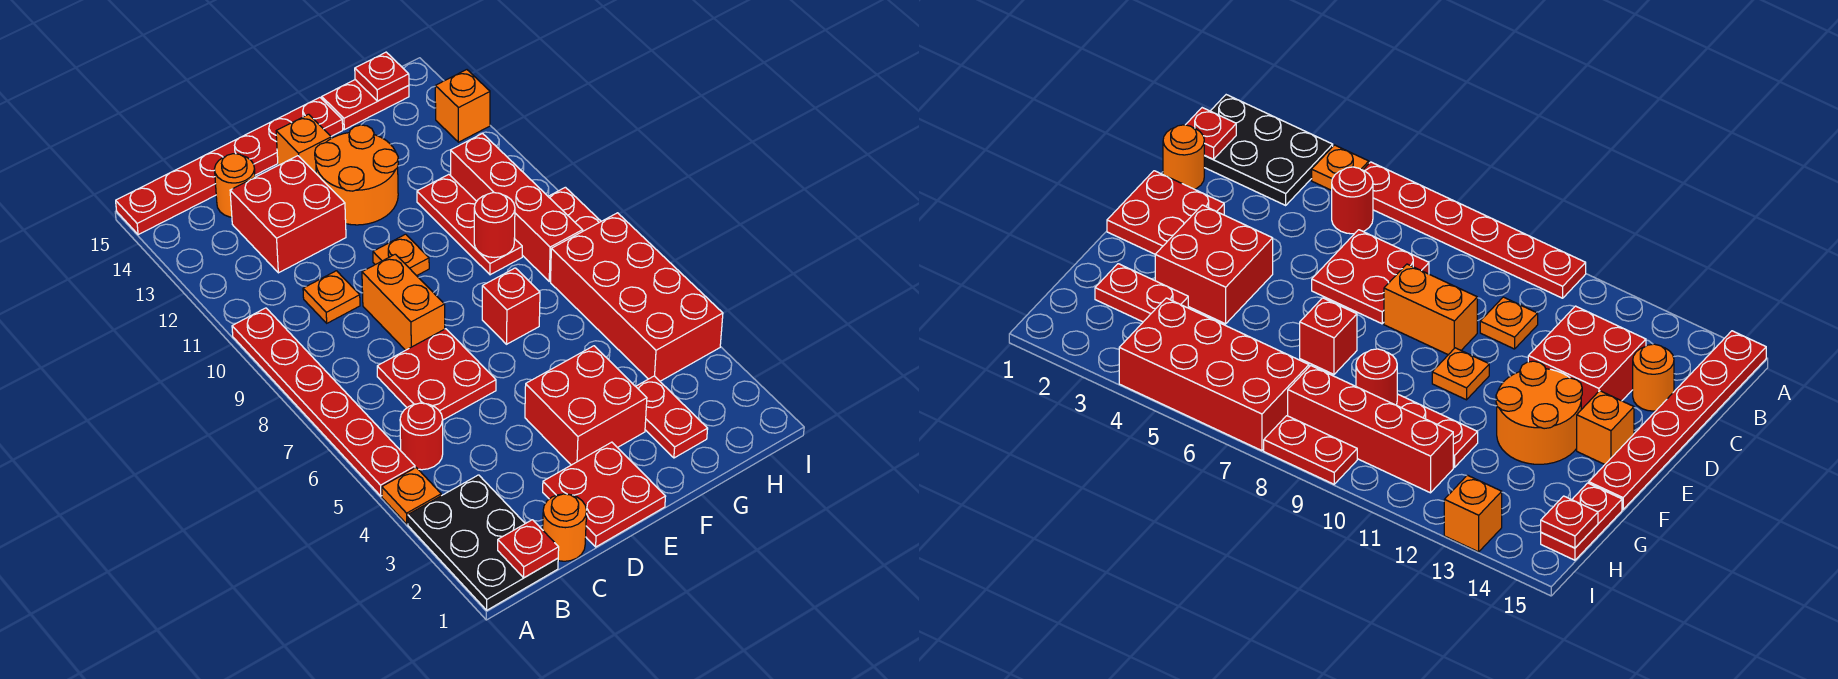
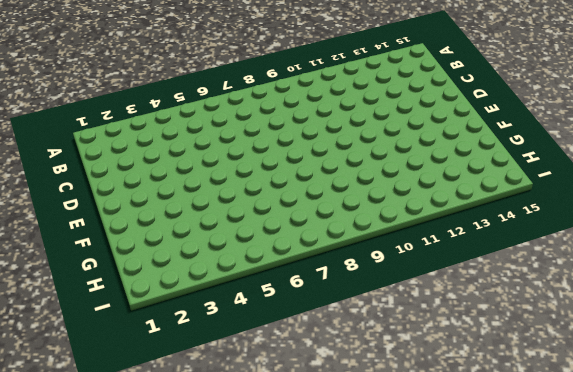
none -> black plate A1:B3 level 1
none -> orange plate A4 level 1
none -> red plate A5:A10 level 1

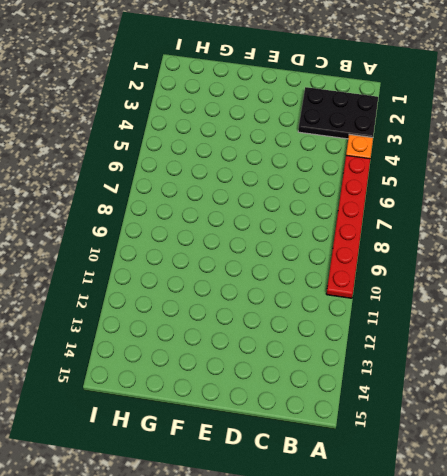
black plate A2:C3 level 1 -> black plate A1:B3 level 1
none -> red plate A15:F15 level 1
none -> red round brick B5 level 1
none -> orange round brick C1 level 1

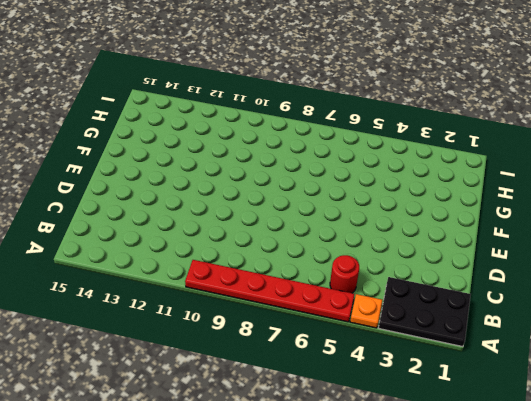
none -> red plate A15:F15 level 1
none -> orange round brick C1 level 1
none -> red plate C6:D7 level 1

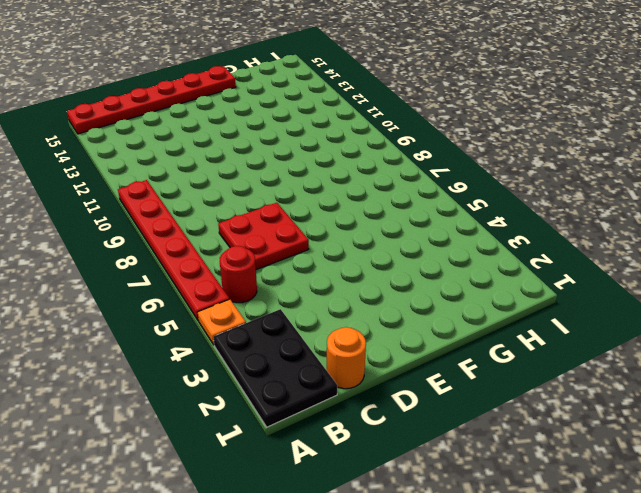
none -> orange plate C10 level 1
none -> red brick C12:D13 level 1
none -> orange round brick C14 level 1

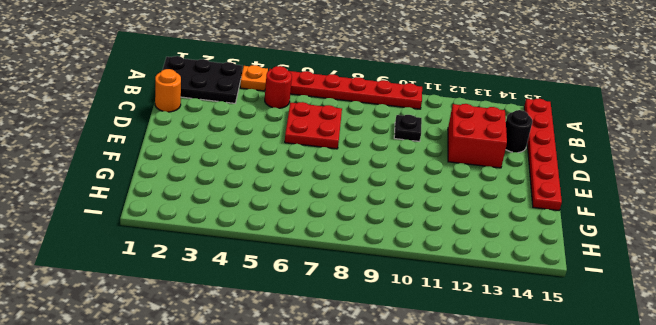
black plate C10 level 1 -> orange plate C10 level 1
black round brick C14 level 1 -> orange round brick C14 level 1
none -> red plate D1:E2 level 1
none -> orange brick D8:D9 level 1
none -> red brick E3:F4 level 1

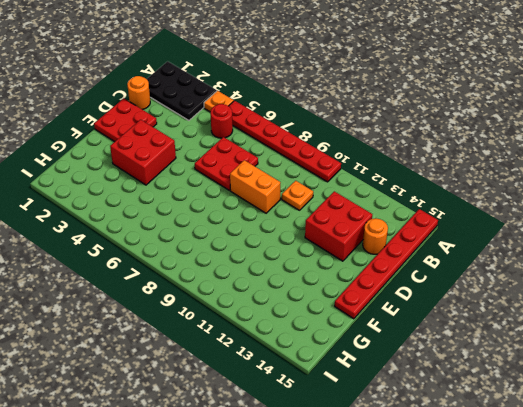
none -> orange plate E10 level 1
none -> orange round brick E12:F13 level 1
none -> orange brick E14 level 1

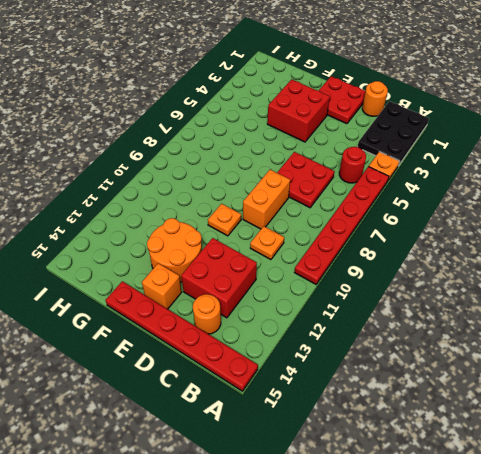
none -> red brick F7 level 1
none -> red plate G2:G3 level 1
none -> red plate G9:G11 level 1

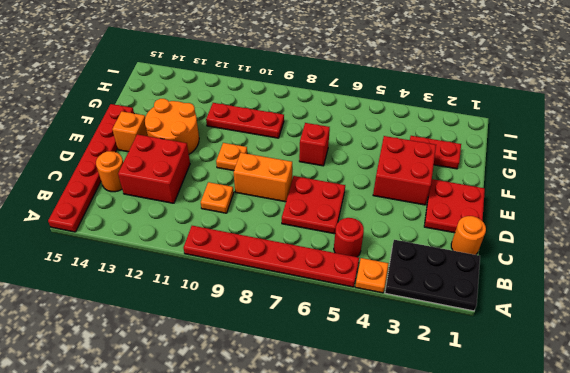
none -> red plate G15:H15 level 1
none -> red brick H4:I7 level 1
none -> red brick H8:H11 level 1

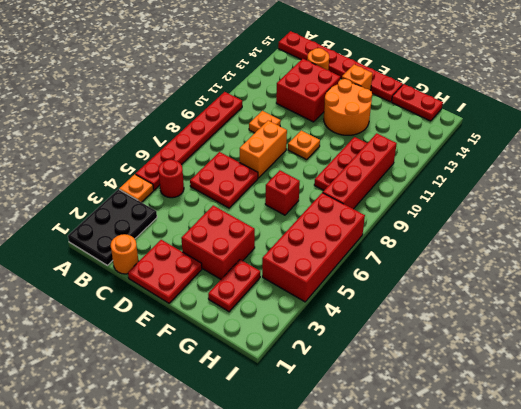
none -> red plate I8:I9 level 1
none -> orange brick I13 level 1
none -> red plate B1 level 2

